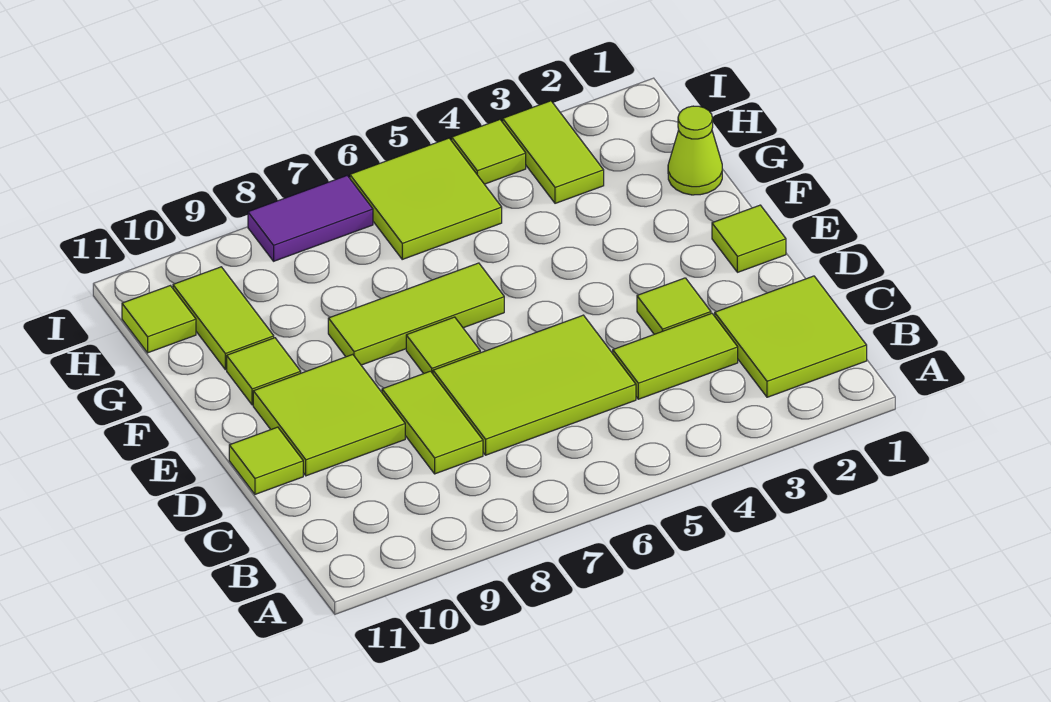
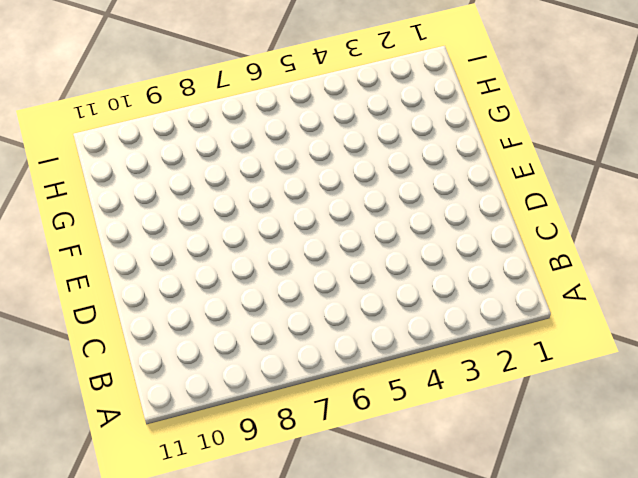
none -> lime tile B1:C2 level 1
none -> lime tile C3:C4 level 1
none -> lime tile C5:D7 level 1

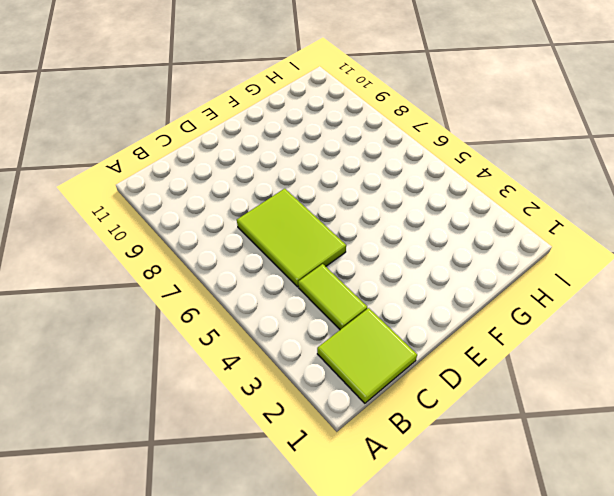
none -> lime tile C8:D8 level 1
none -> lime tile D3 level 1
none -> lime tile D9:E10 level 1

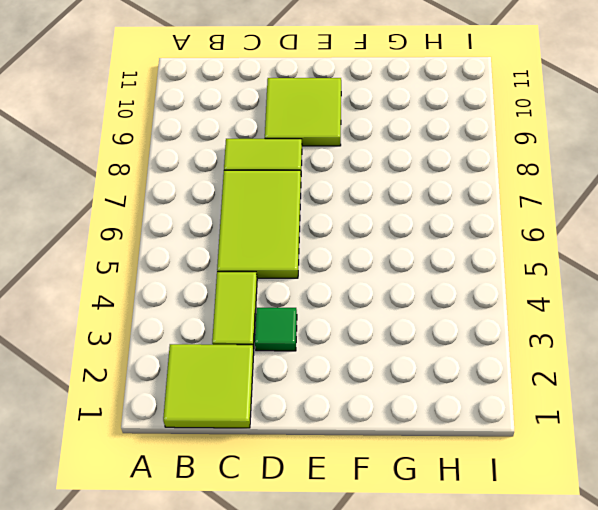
green tile D3 level 1 -> lime tile D3 level 1
none -> lime tile D11 level 1
none -> lime tile E1 level 1
none -> lime tile E7 level 1

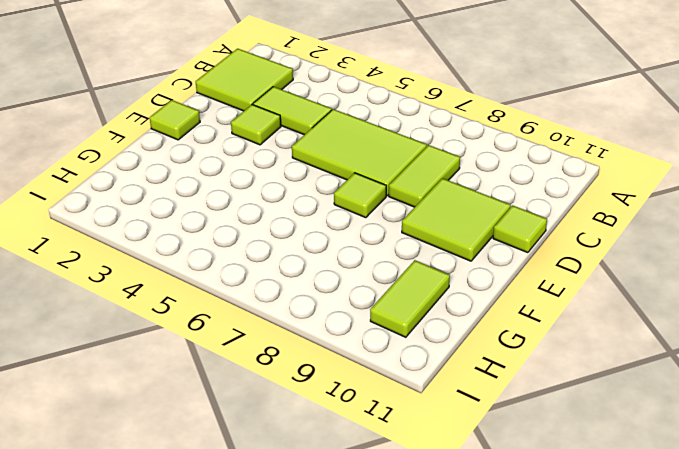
none -> lime tile F6:F8 level 1
none -> lime tile F10 level 1
none -> lime cone G1 level 1

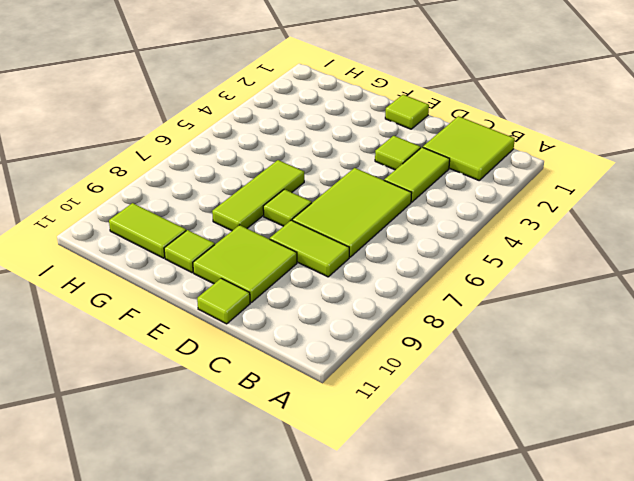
none -> lime cone G1 level 1
none -> lime tile H3:I3 level 1
none -> lime tile H5:I6 level 1

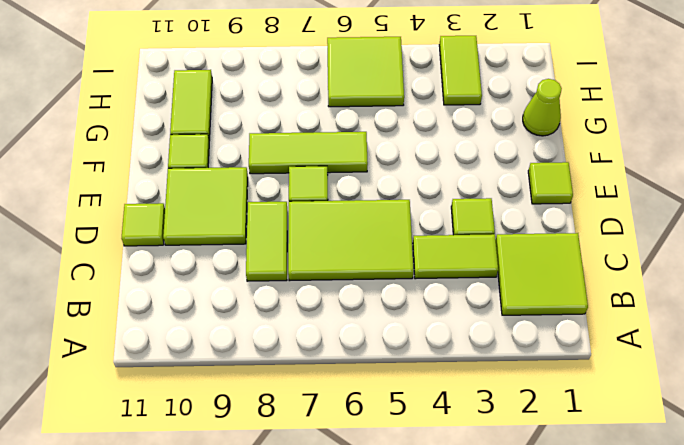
none -> lime tile H11 level 1
none -> lime tile I4 level 1
none -> purple tile I7:I8 level 1

